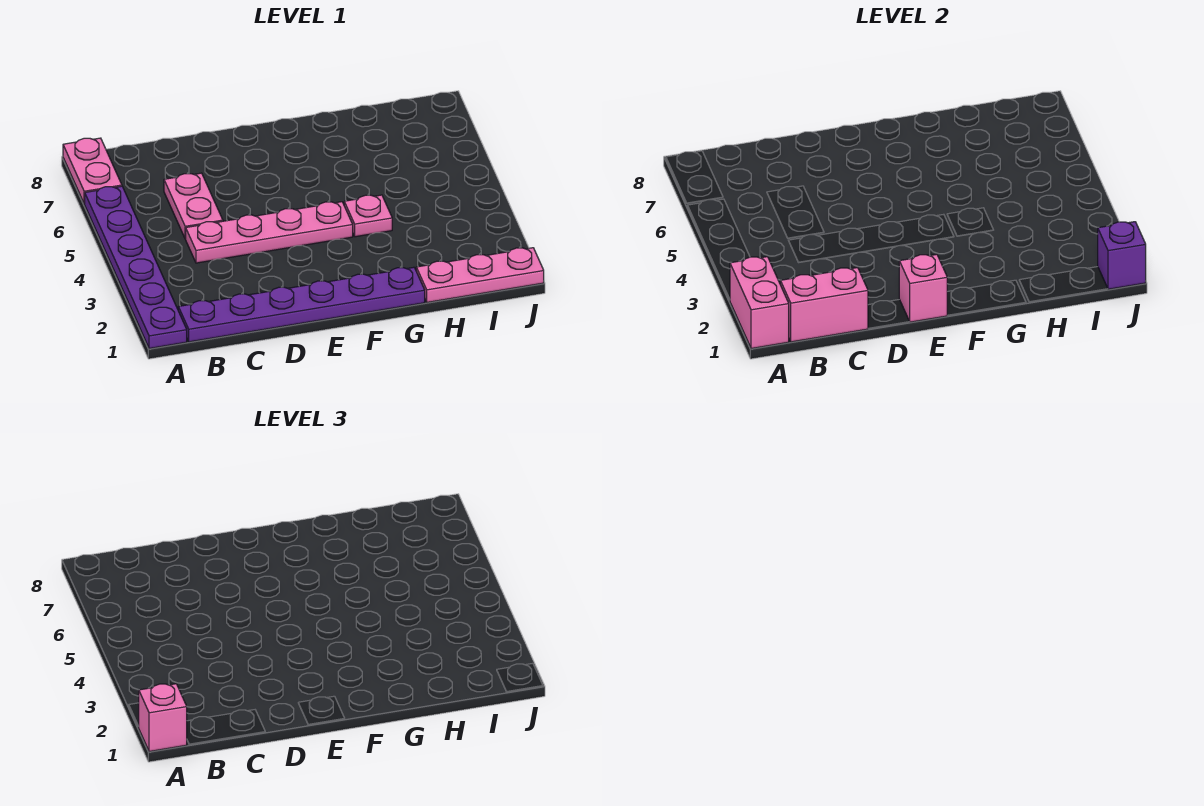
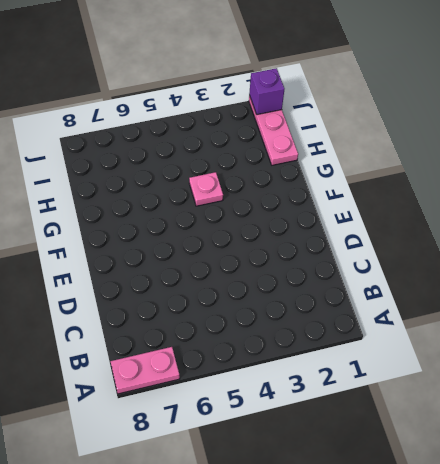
none -> purple plate A1:A6 level 1
none -> purple plate B1:G1 level 1
none -> pink plate C4:F4 level 1

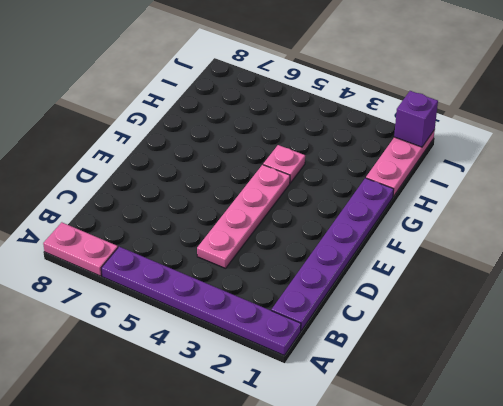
none -> pink plate C5:C6 level 1
none -> pink brick A1:A2 level 2
none -> pink brick B1:C1 level 2

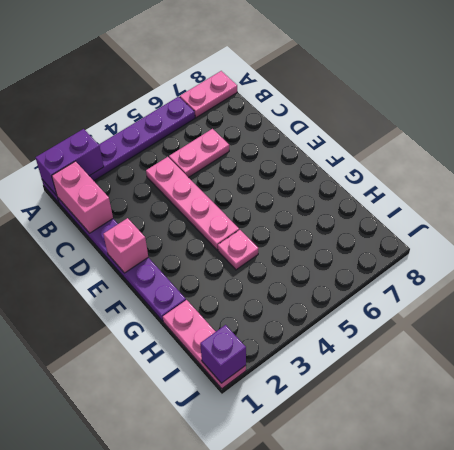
purple brick A1:A2 level 2 -> pink brick A1:A2 level 2
none -> pink brick A1 level 3

